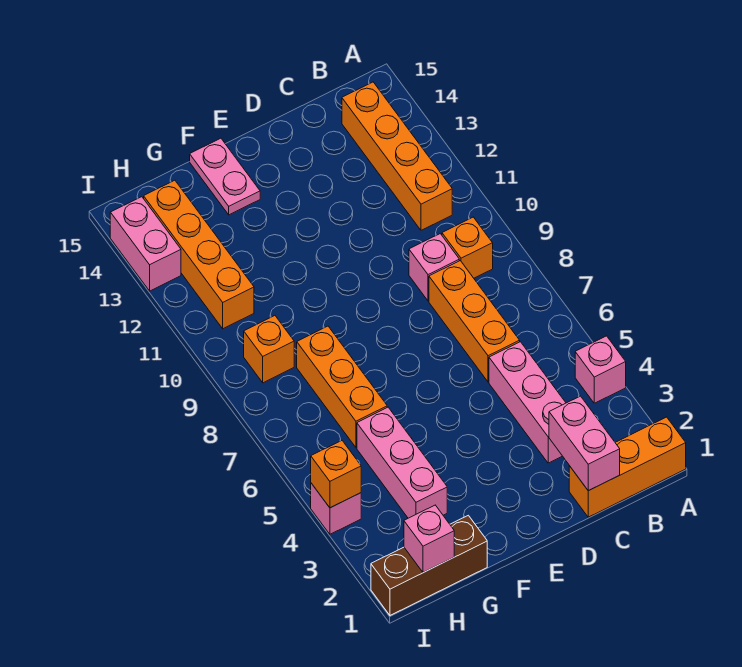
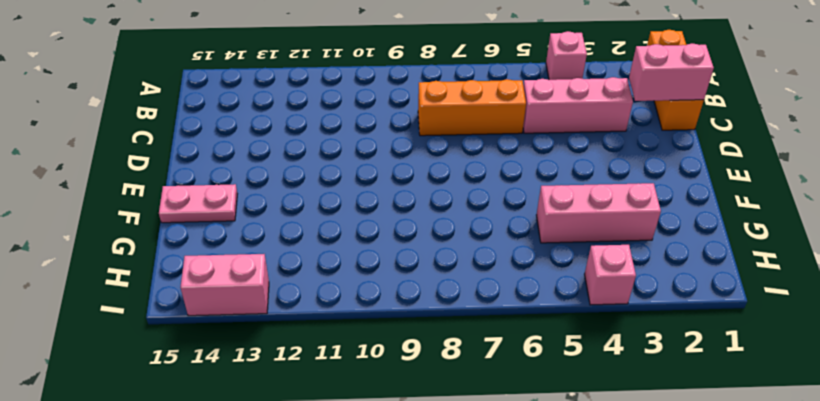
none -> orange brick B9 level 1
none -> orange brick B11:B14 level 1
none -> pink brick C9 level 1

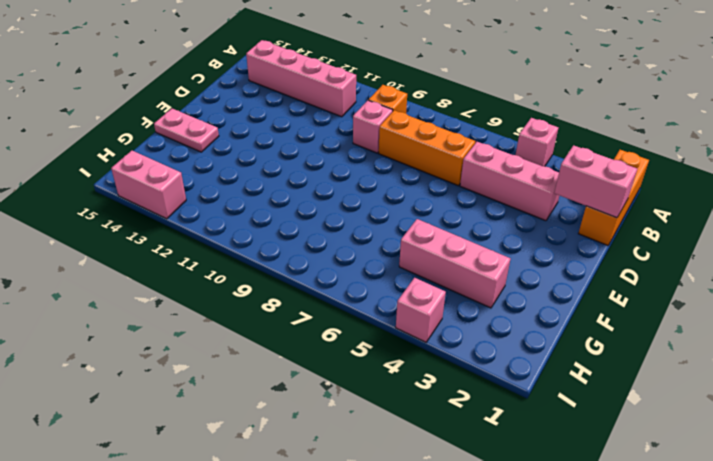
pink brick B11:B14 level 1 -> orange brick B11:B14 level 1
none -> brown brick G1:I1 level 1
none -> orange brick G6:G8 level 1
none -> orange brick H9 level 1

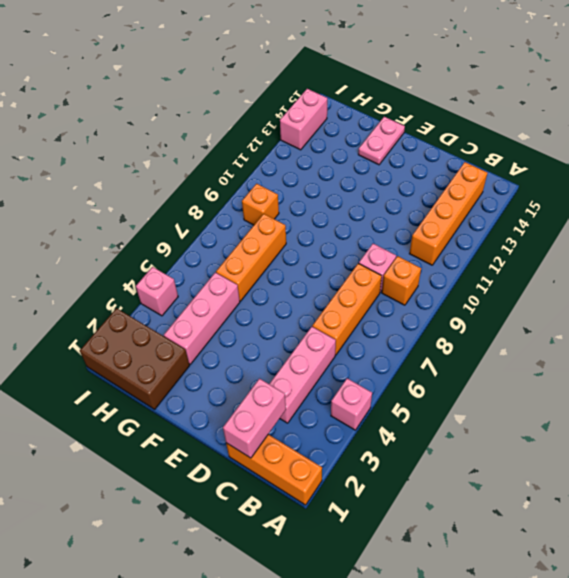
brown brick G1:I2 level 1 -> brown brick G1:I1 level 1
none -> orange brick H11:H14 level 1
none -> pink brick H1 level 2
none -> orange brick I4 level 2

